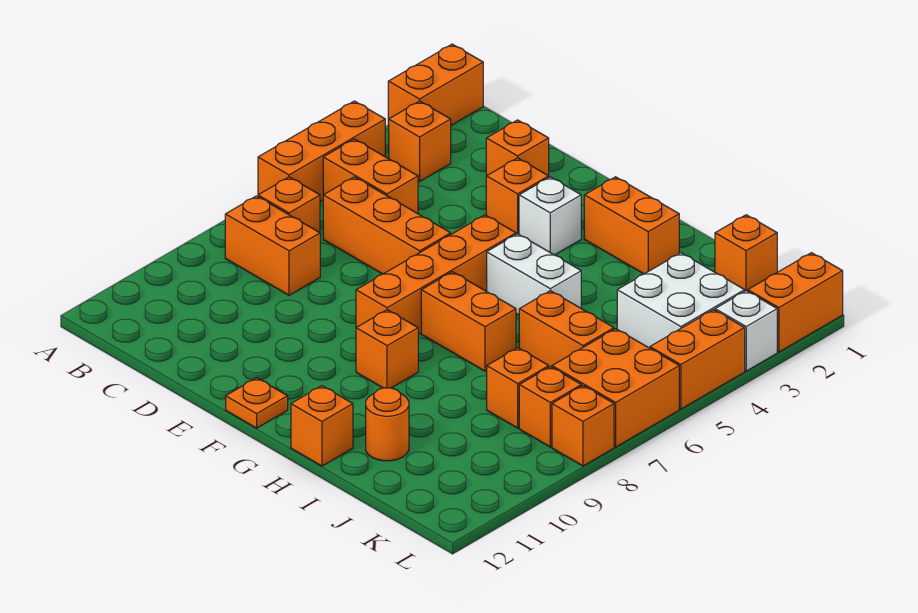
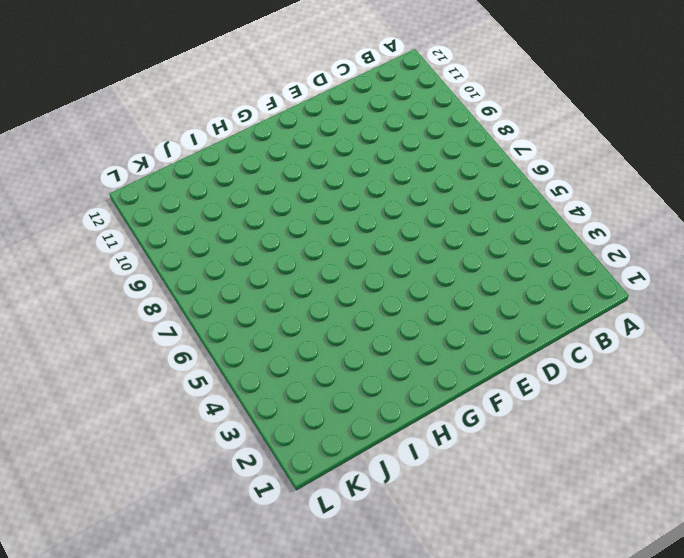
none -> orange brick A1:A2 level 1
none -> orange brick A4:A6 level 1
none -> orange brick B3 level 1

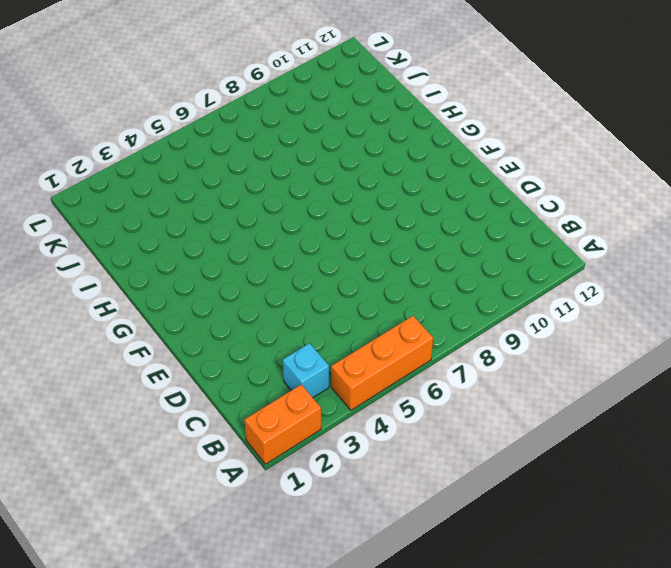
cyan brick B3 level 1 -> orange brick B3 level 1
none -> orange brick B5:C5 level 1
none -> orange brick B7 level 1
none -> orange brick B8:C8 level 1

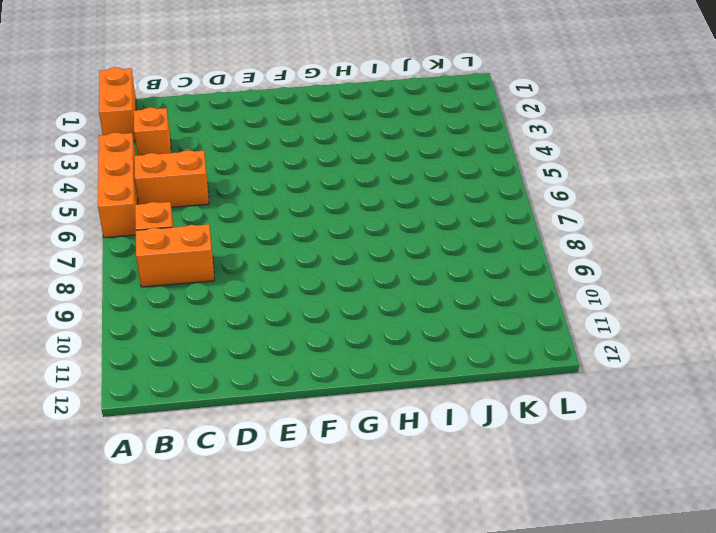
none -> orange brick C6:E6 level 1
none -> orange brick D2 level 1
none -> orange brick E3 level 1

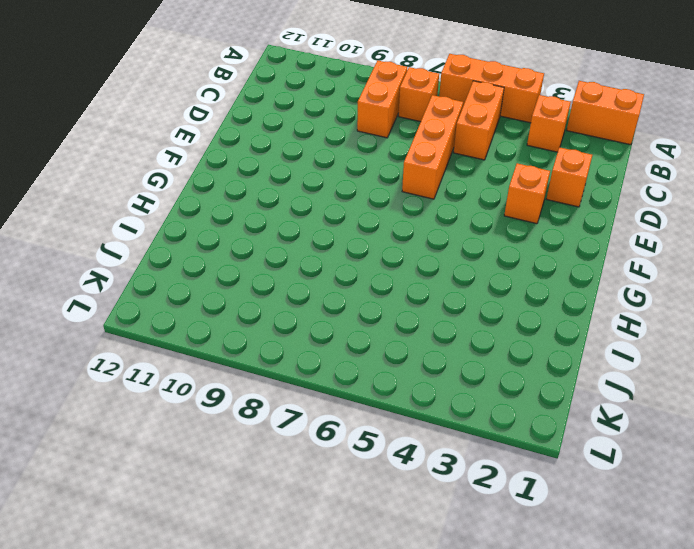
none -> white brick F3 level 1
none -> orange brick F5:F8 level 1
none -> orange plate F12 level 1

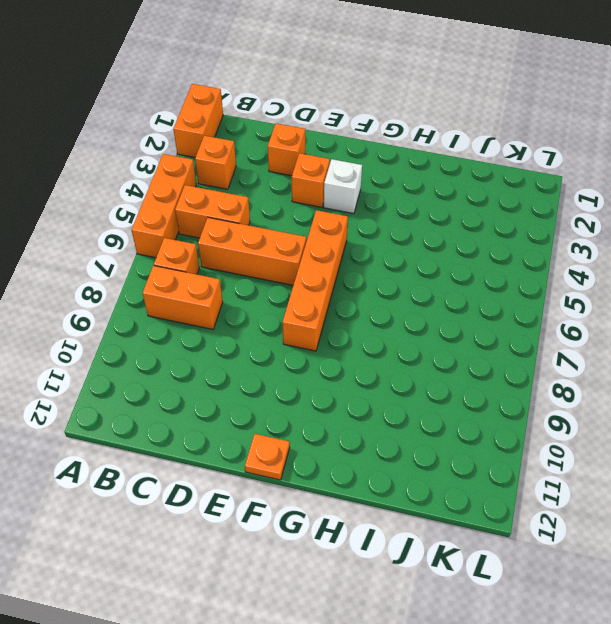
none -> orange brick G2:H2 level 1
none -> white brick G5:H5 level 1
none -> orange brick G7:H7 level 1

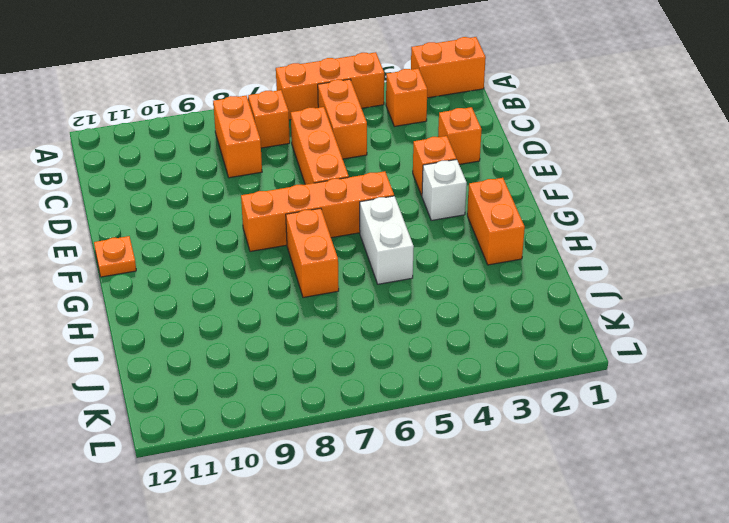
none -> orange brick G9 level 1
none -> orange brick H12 level 1
none -> orange brick I6:J6 level 1

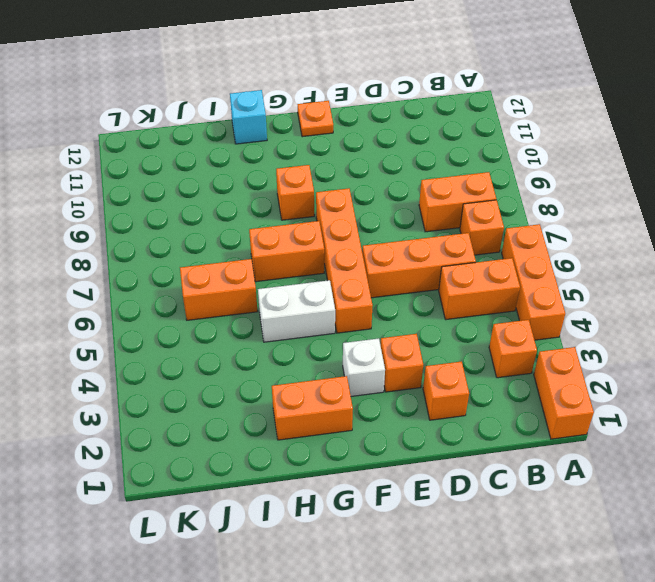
cyan brick H12 level 1 -> orange brick H12 level 1
none -> orange round brick I11 level 1
none -> orange brick J1 level 1
none -> white brick J3:K4 level 1

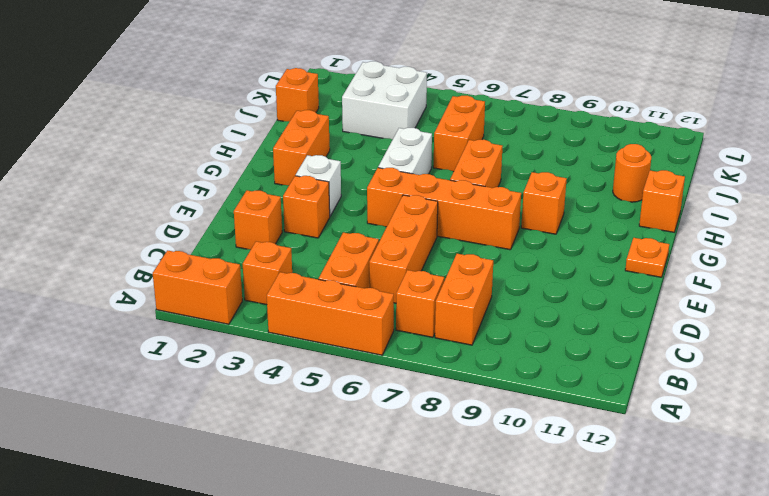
none -> orange brick J8 level 1
none -> orange brick K6:L7 level 1
none -> orange brick K8 level 1

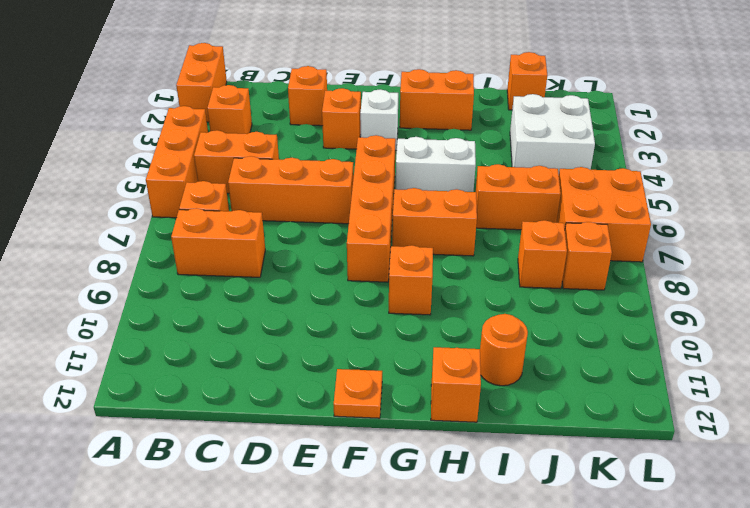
none -> orange brick L1:L2 level 1
none -> white brick L3 level 1
none -> orange brick L4:L5 level 1

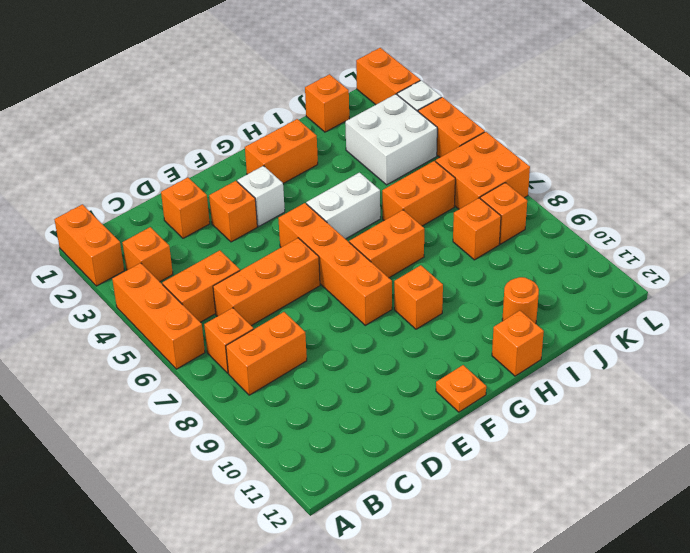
none -> orange brick L8 level 1

